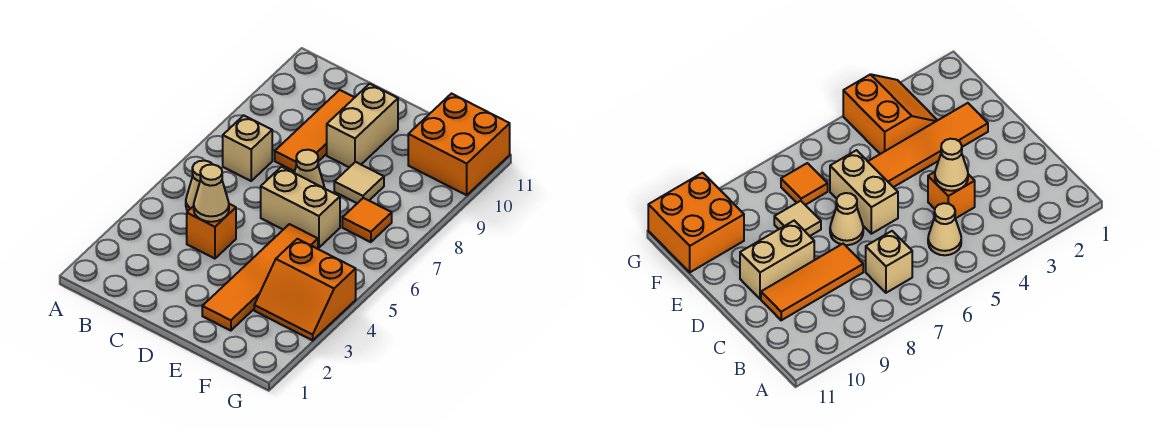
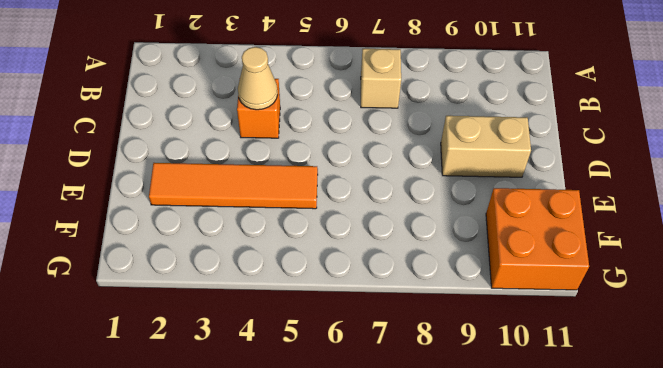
none -> tan cone B5 level 1
none -> orange tile C8:C10 level 1
none -> tan brick D6:E6 level 1

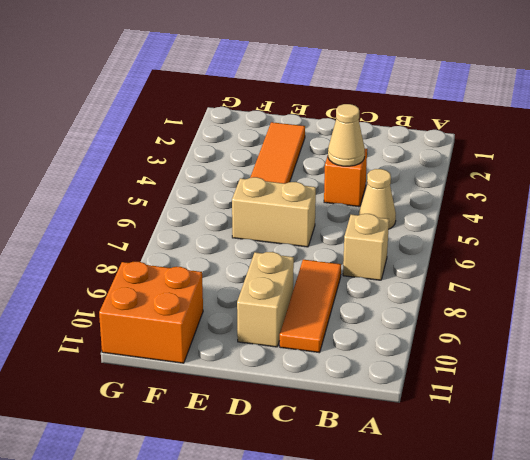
none -> tan cone D7 level 1
none -> tan tile E8 level 1
none -> orange slope F3:G4 level 1 top 4

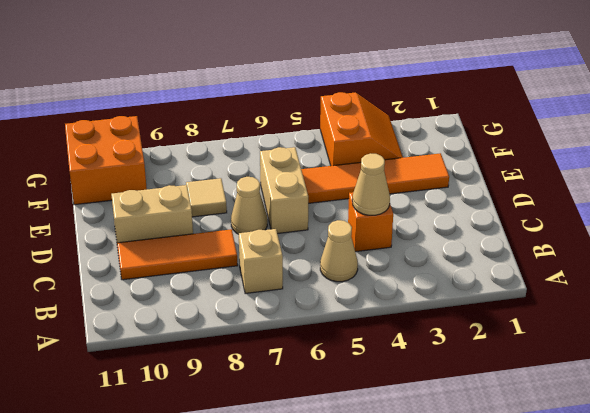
none -> orange tile F7 level 1

